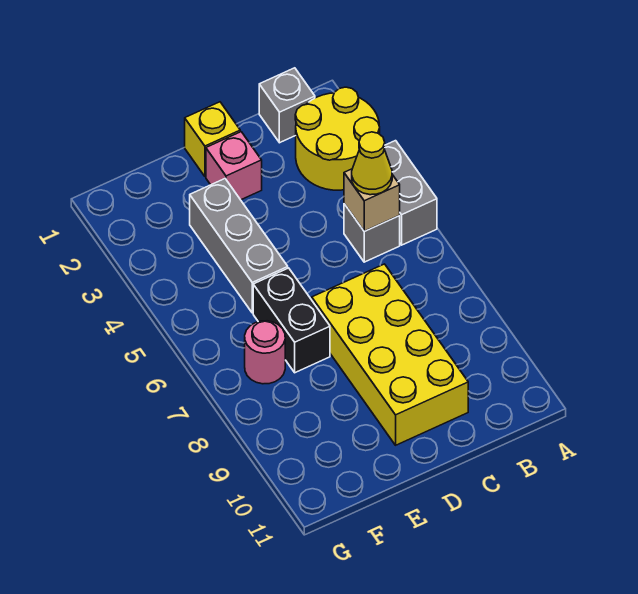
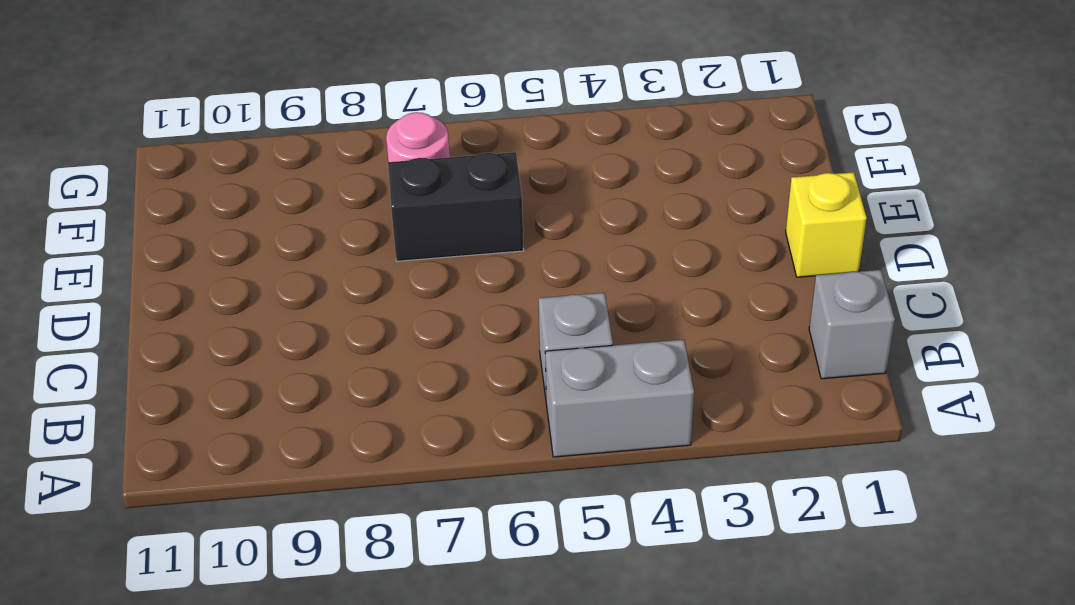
none -> yellow round brick A2:B3 level 1
none -> yellow brick C7:D10 level 1
none -> pink brick D2 level 1

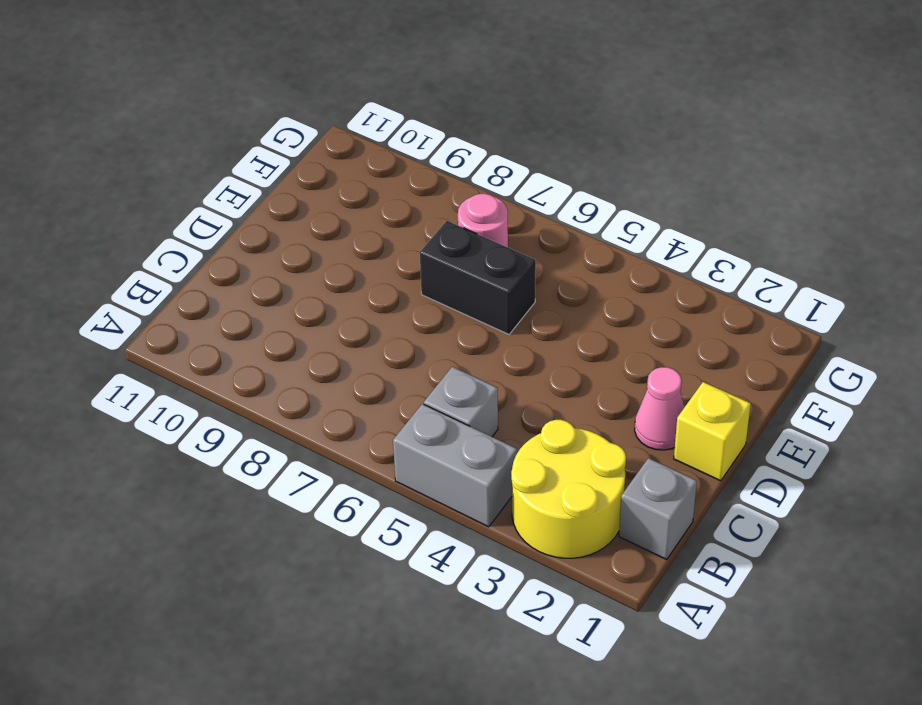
pink cone D2 level 1 -> pink brick D2 level 1
none -> yellow brick C7:D10 level 1
none -> grey brick E3:E5 level 1
none -> tan brick B5 level 2

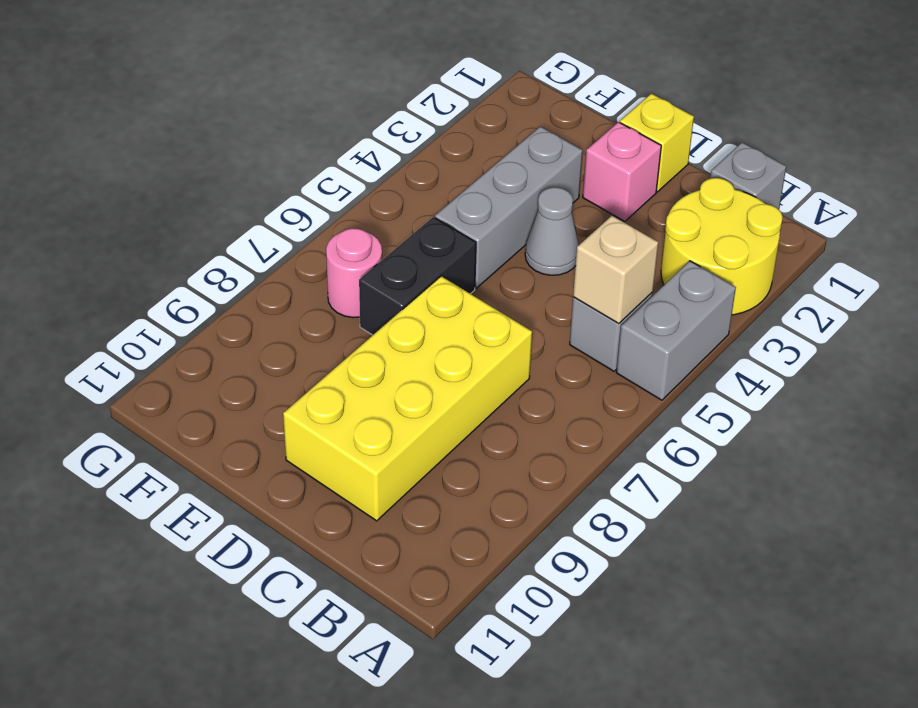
grey cone D4 level 1 -> none
none -> yellow cone B5 level 3

